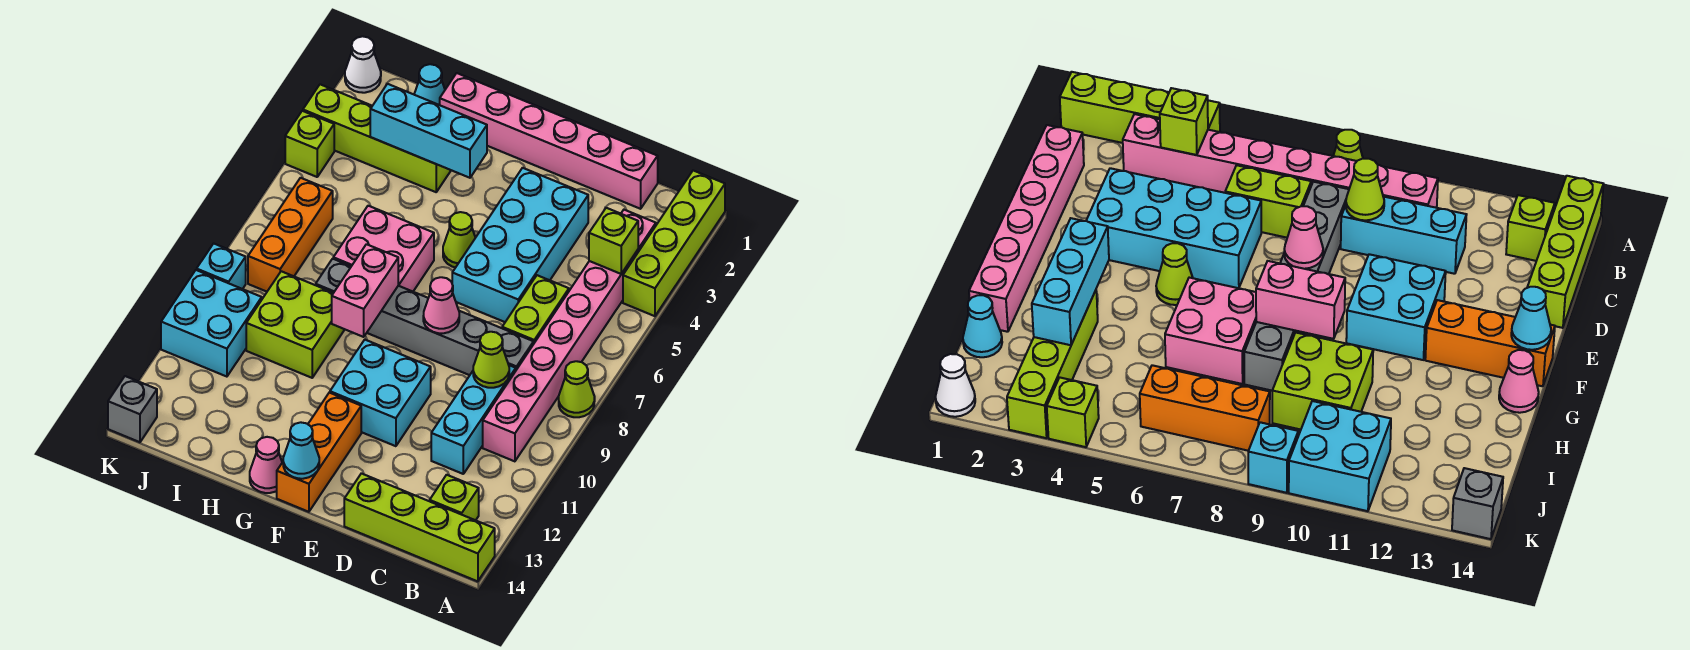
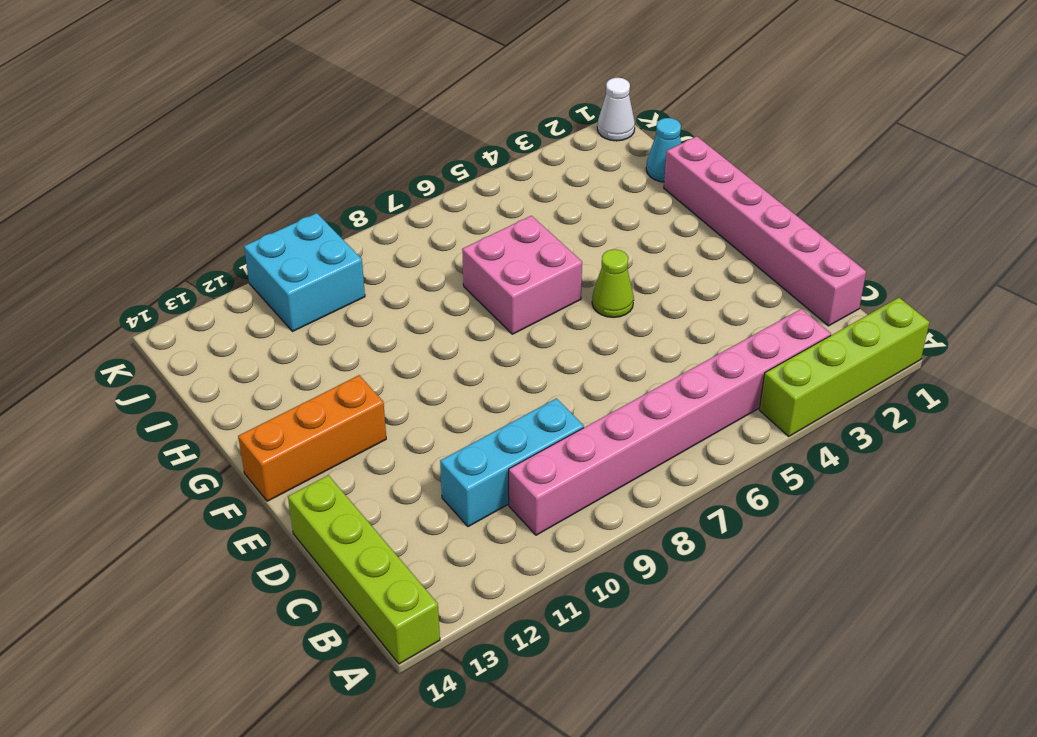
none -> lime cone A8 level 1
none -> lime brick B13 level 1
none -> lime brick C6:C7 level 1
none -> grey brick C8:H8 level 1

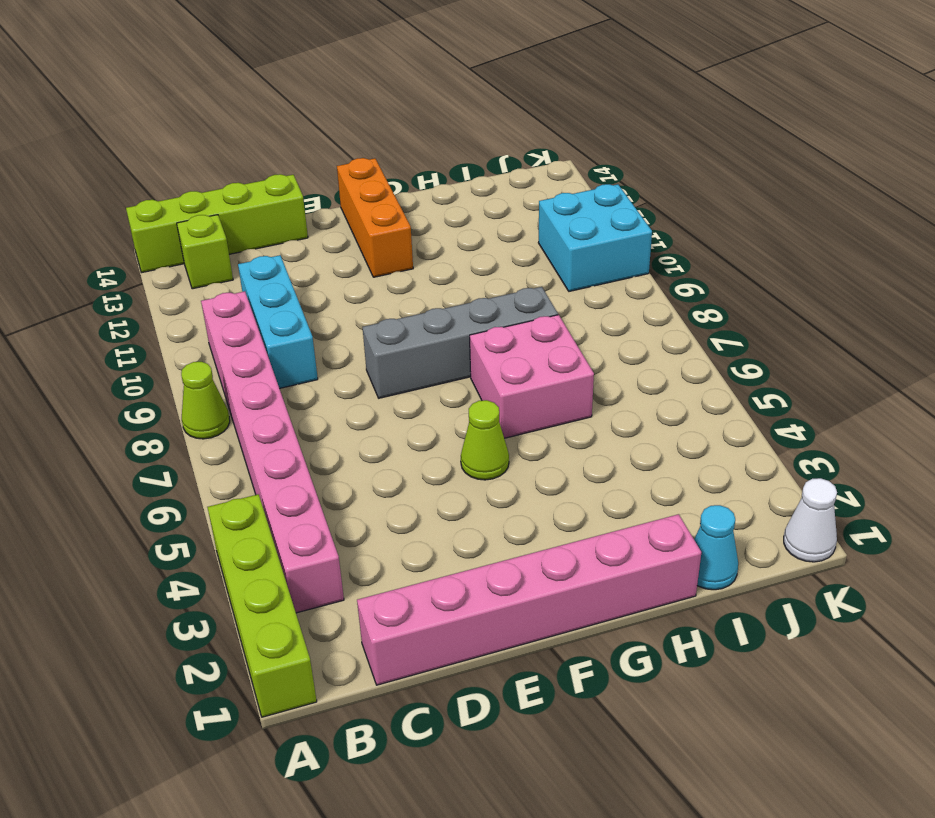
grey brick E8:H8 level 1 -> grey brick C8:H8 level 1
none -> lime brick C6:C7 level 1
none -> cyan brick D3:E6 level 1
none -> cyan brick E10:F11 level 1
none -> pink cone G14 level 1

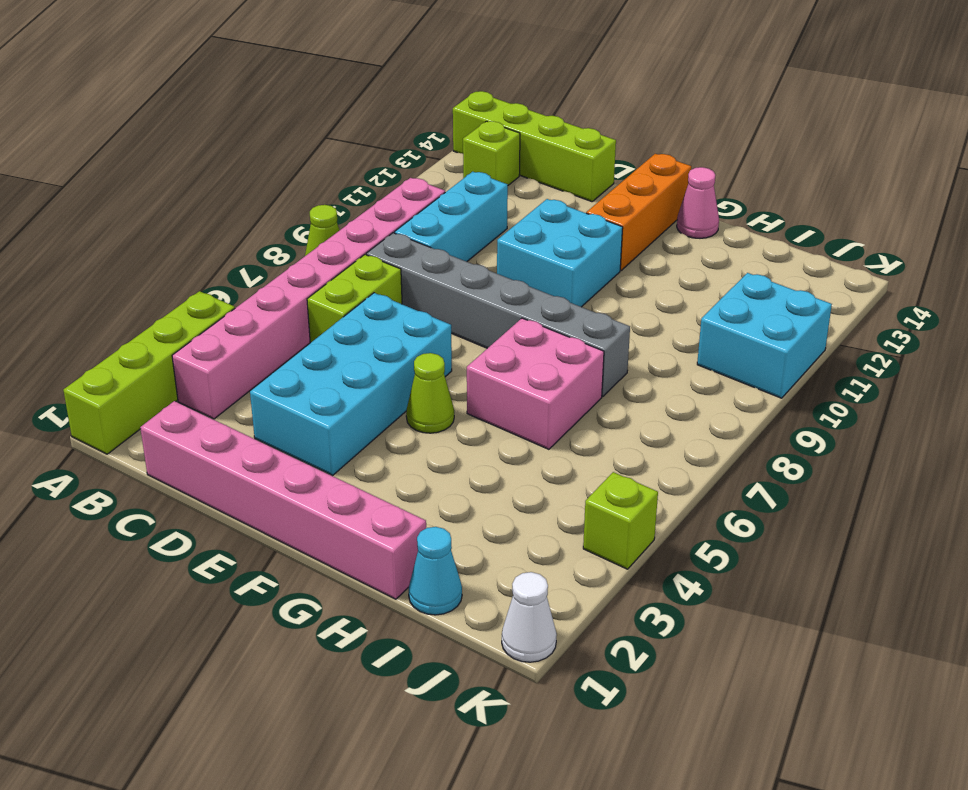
none -> lime brick H3:K3 level 1
none -> lime brick H9:I10 level 1
none -> orange brick J6:J8 level 1
none -> cyan brick K9 level 1

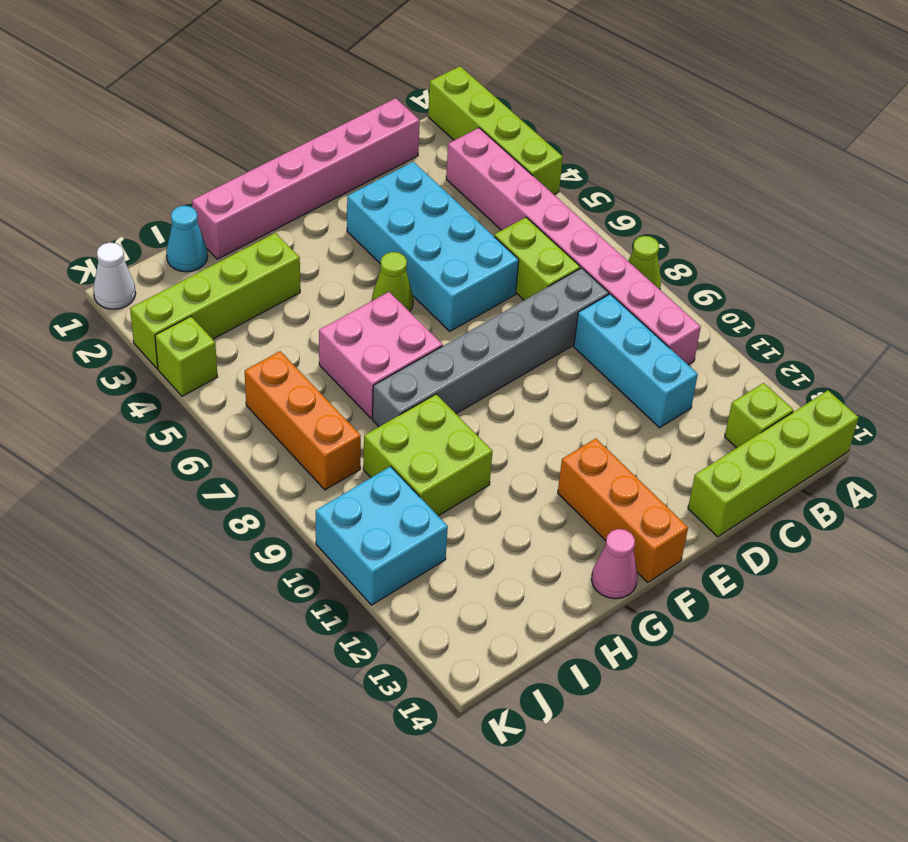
none -> cyan brick E10:F11 level 1
none -> cyan brick K9 level 1
none -> grey brick K14 level 1
none -> lime brick B4 level 2

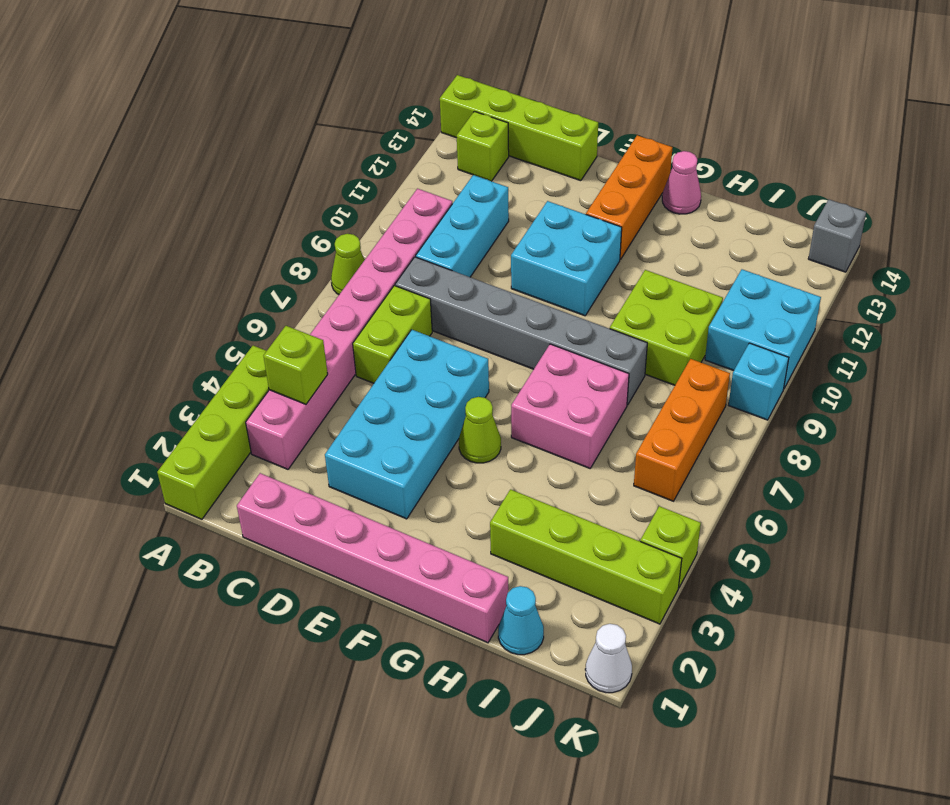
none -> lime cone C9 level 2
none -> pink cone E8 level 2
none -> cyan cone F14 level 2
none -> cyan brick G3:I3 level 2

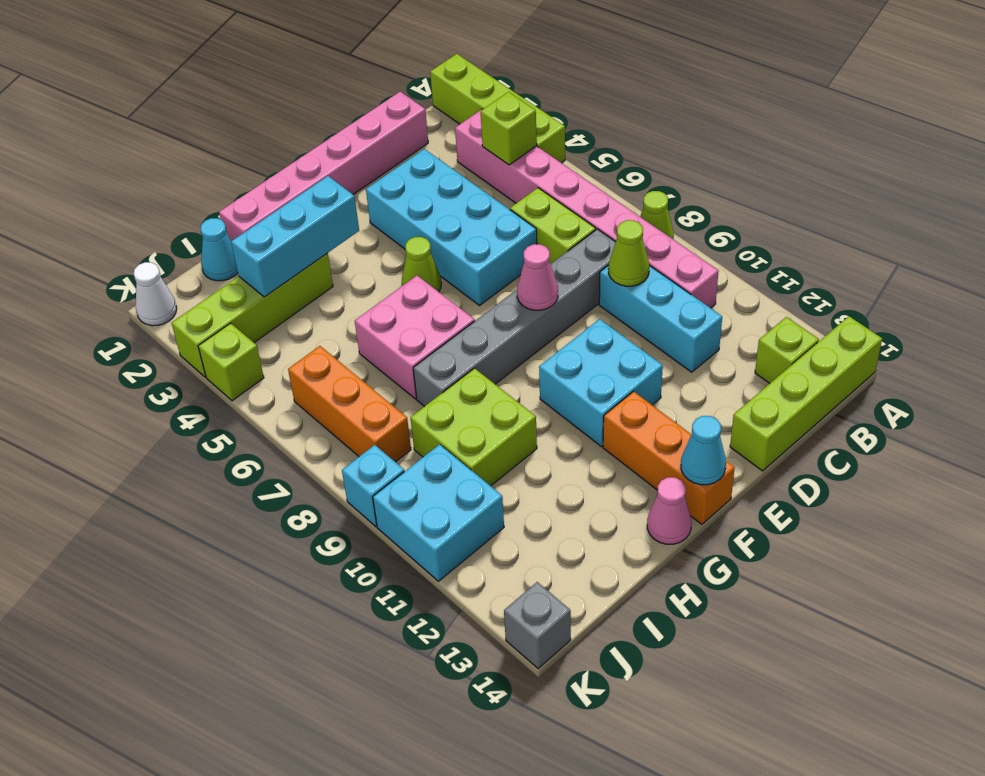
none -> pink brick G8:G9 level 2

